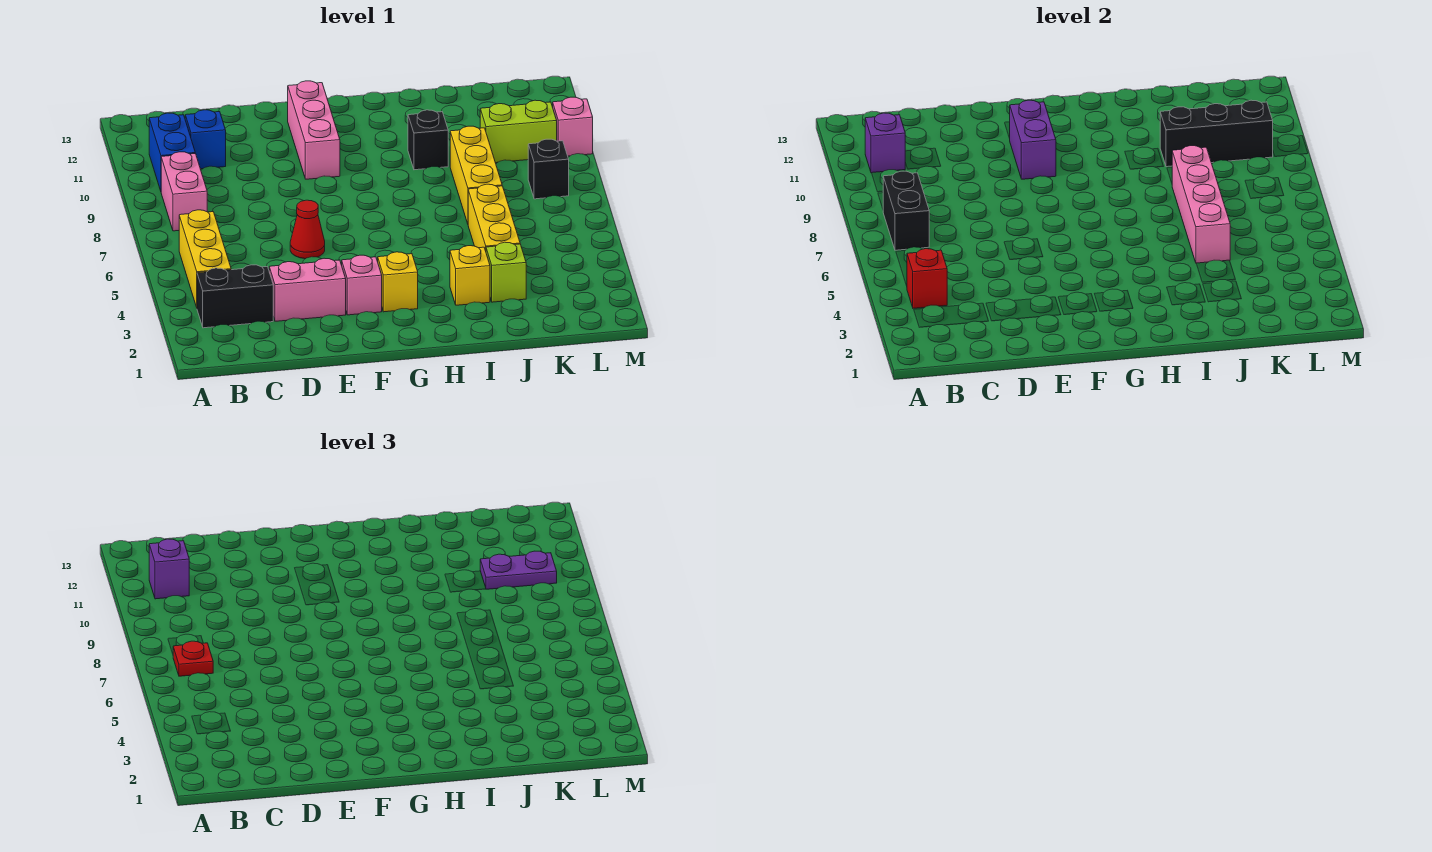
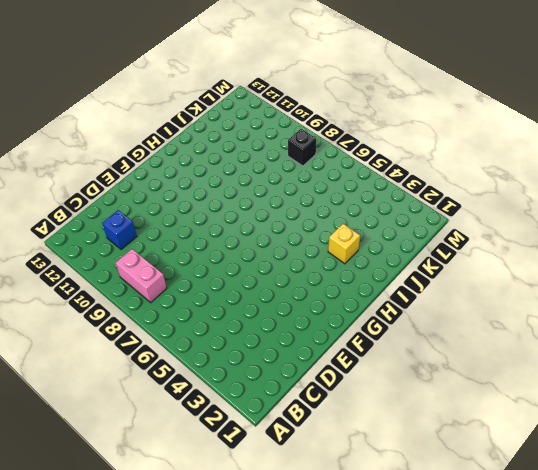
none -> black brick B3:C3 level 1
none -> yellow brick B4:B6 level 1
none -> blue brick B10:B11 level 1

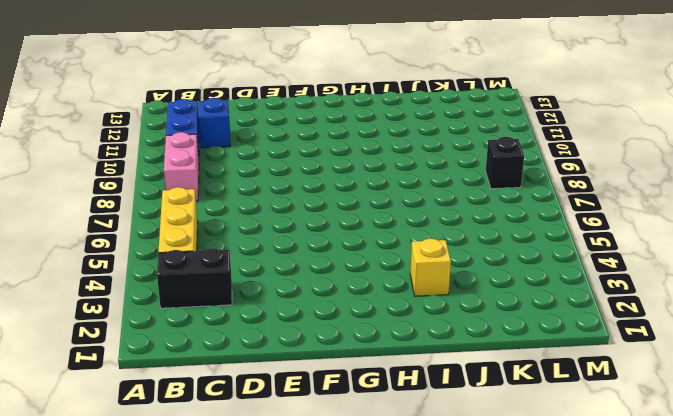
none -> pink brick D3:E3 level 1
none -> red cone E6 level 1
none -> pink brick F3 level 1

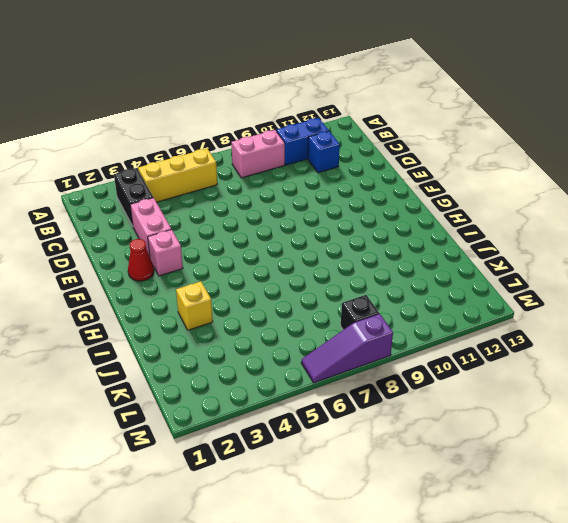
red cone F2 level 1 -> red cone E6 level 1
purple slope M6:M8 level 1 top 8 -> none
none -> pink brick F10:F12 level 1
none -> yellow brick G3 level 1
none -> black brick I10 level 1

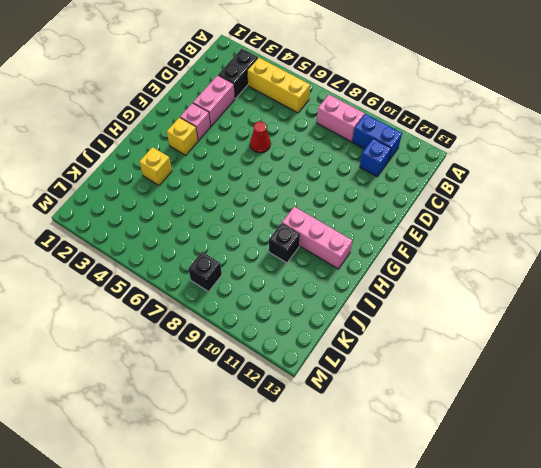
pink brick H10:H12 level 1 -> pink brick F10:F12 level 1
none -> lime brick J3 level 1
none -> yellow brick J4:J6 level 1
none -> yellow brick J7:J9 level 1

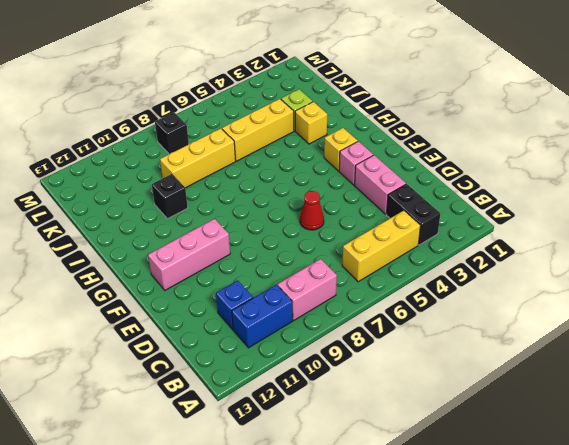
none -> lime brick K10:L10 level 1
none -> pink brick M10 level 1
none -> red brick B4 level 2

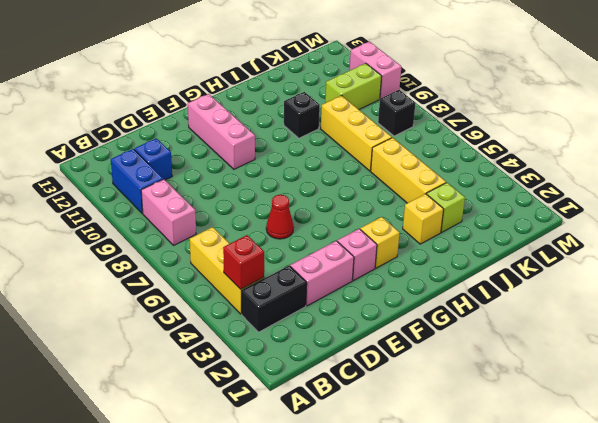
pink brick M10:M11 level 1 -> pink brick M10 level 1
none -> black brick B7:B8 level 2
none -> purple brick B11 level 2
none -> purple brick F10:F11 level 2

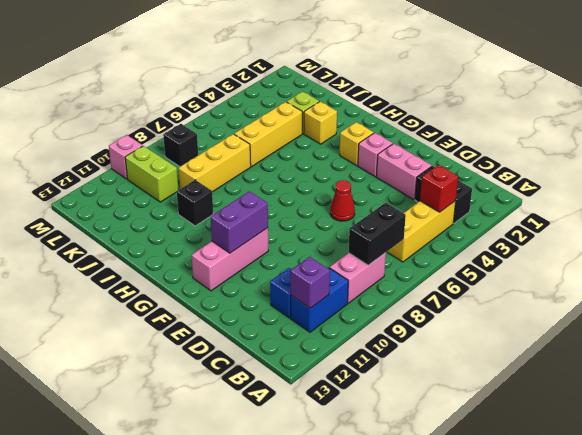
none -> pink brick J5:J8 level 2
none -> black brick J10:L10 level 2
none -> red plate B7 level 3

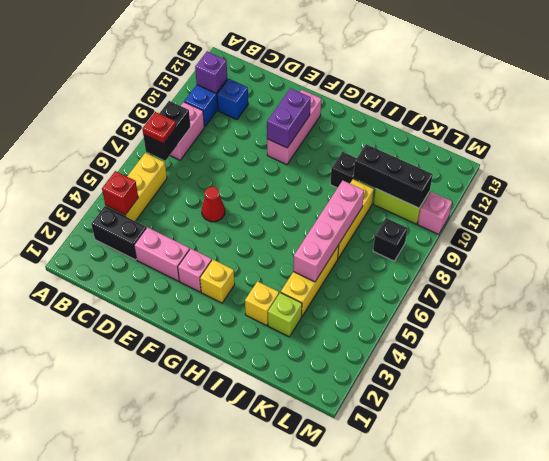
none -> purple brick B11 level 3
none -> purple plate K10:L10 level 3

